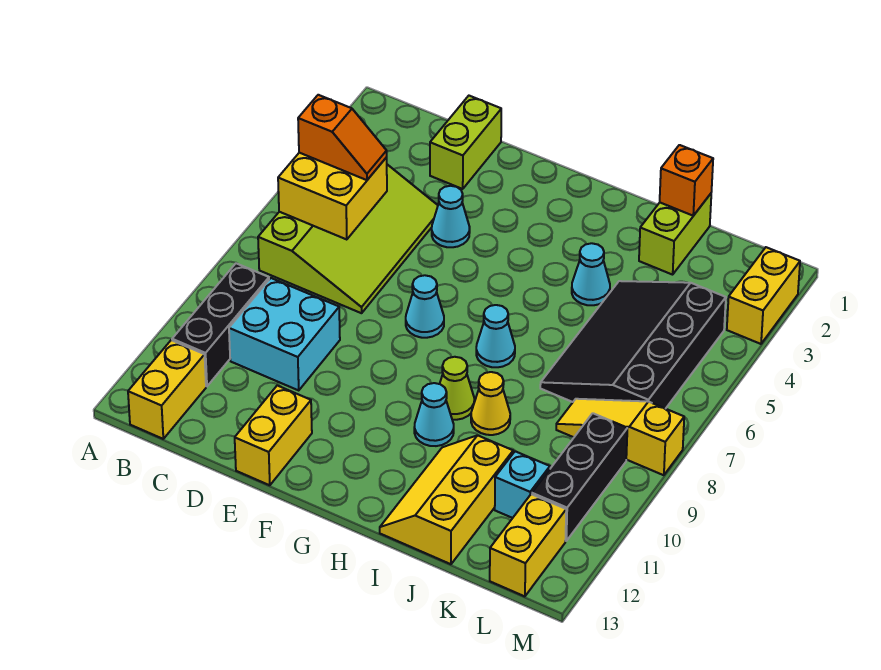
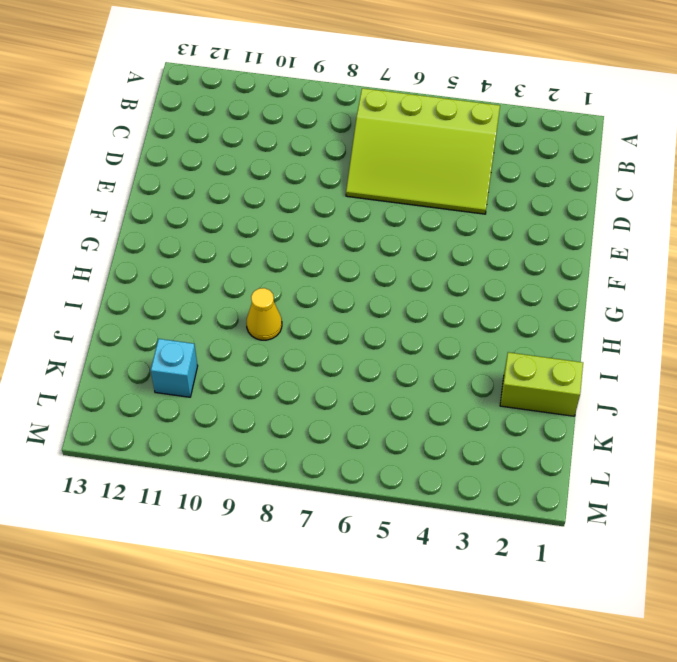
none -> black brick B9:B11 level 1
none -> yellow brick B12:B13 level 1
none -> cyan brick C9:D10 level 1

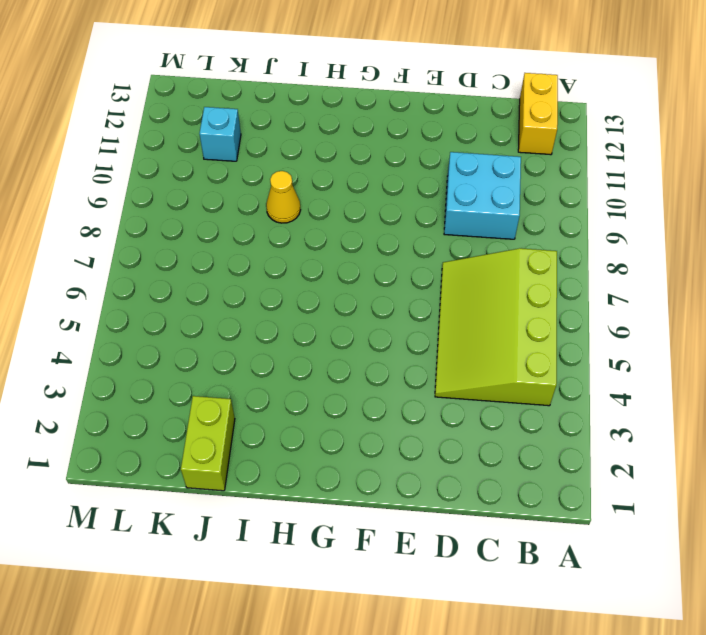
none -> black brick B9:B11 level 1
none -> lime brick D1:D2 level 1
none -> cyan cone E4 level 1

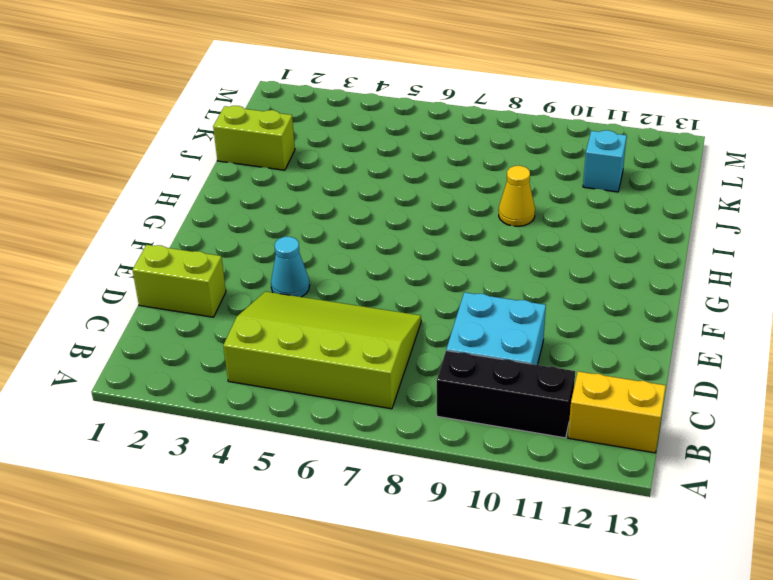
none -> yellow brick E12:E13 level 1
none -> cyan cone F7 level 1
none -> cyan cone H7 level 1

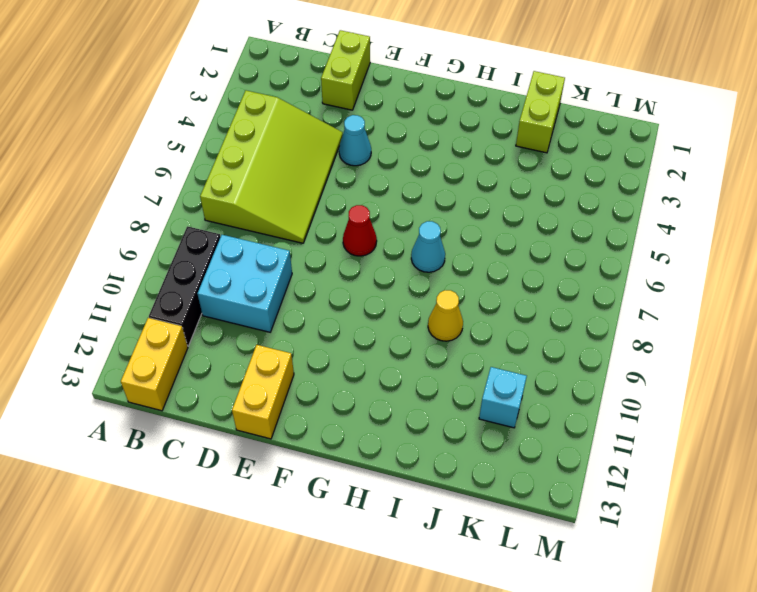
red cone F7 level 1 -> cyan cone F7 level 1
none -> lime cone H9 level 1
none -> cyan cone H10 level 1
none -> cyan cone I4 level 1

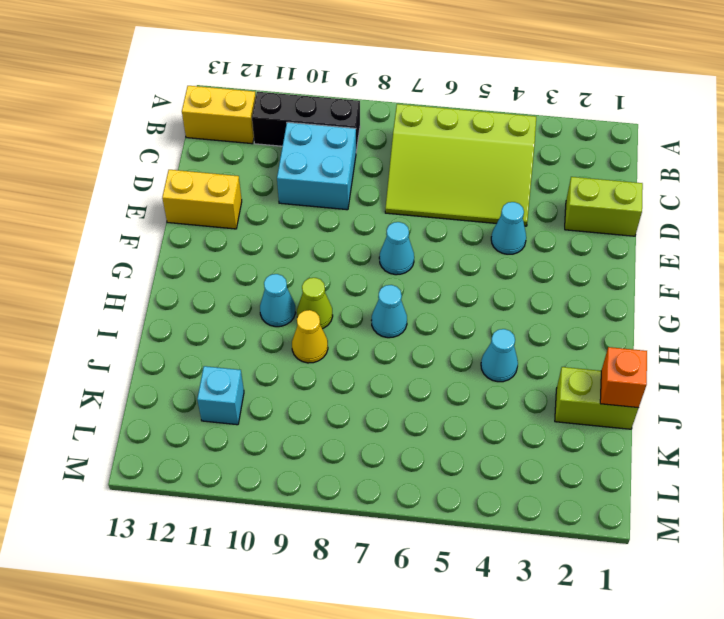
none -> yellow slope I11:J13 level 1 top J
none -> black slope J4:L7 level 1 top L
none -> yellow slope K8:M8 level 1 top M

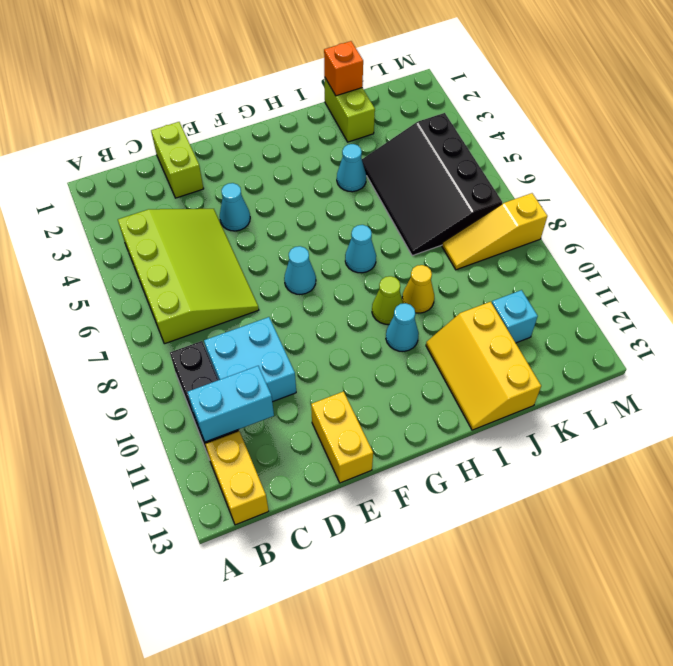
cyan brick B11:C11 level 2 -> none
none -> black brick L9:L11 level 1
none -> yellow brick L12:L13 level 1
none -> yellow brick M2:M3 level 1

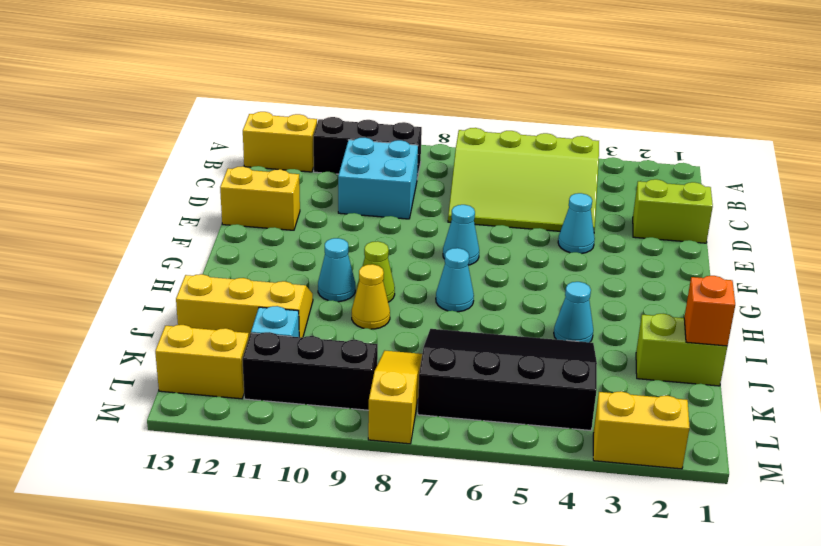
none -> yellow brick B5:C6 level 2
none -> orange slope B5:C5 level 3 top B

